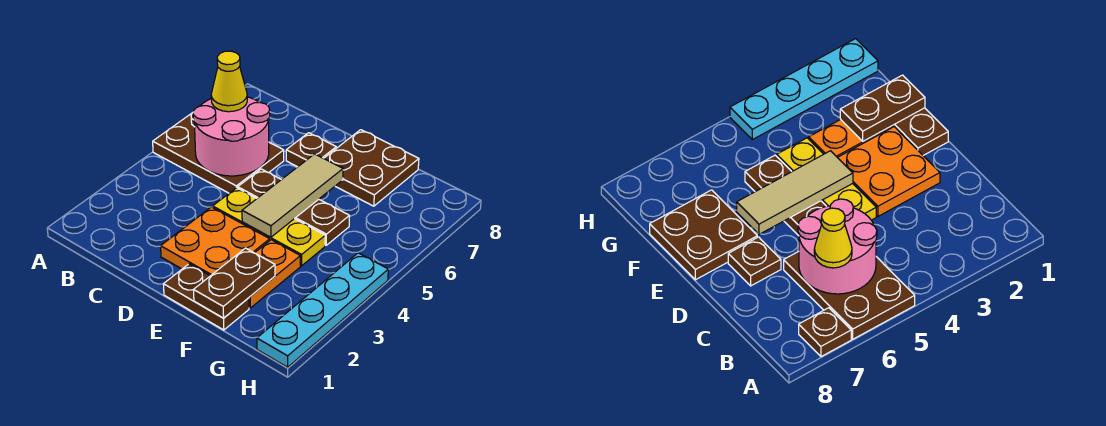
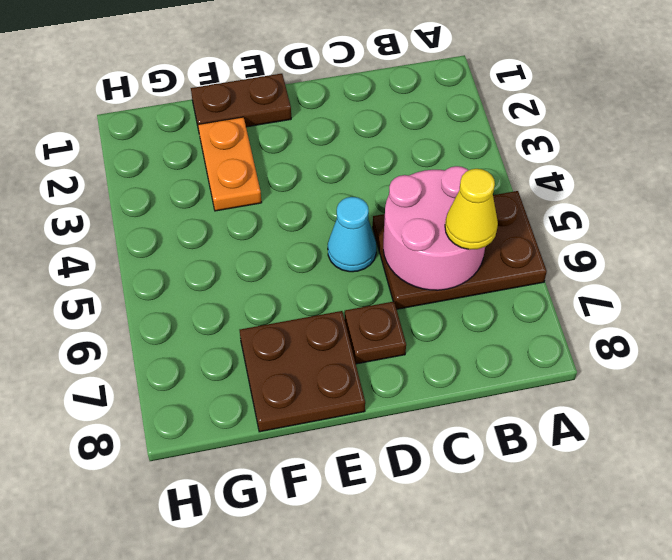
cyan cone D5 level 1 -> brown plate D5:F5 level 1
none -> brown plate A7 level 1
none -> orange plate D2:E3 level 1
none -> yellow plate D4:F4 level 1

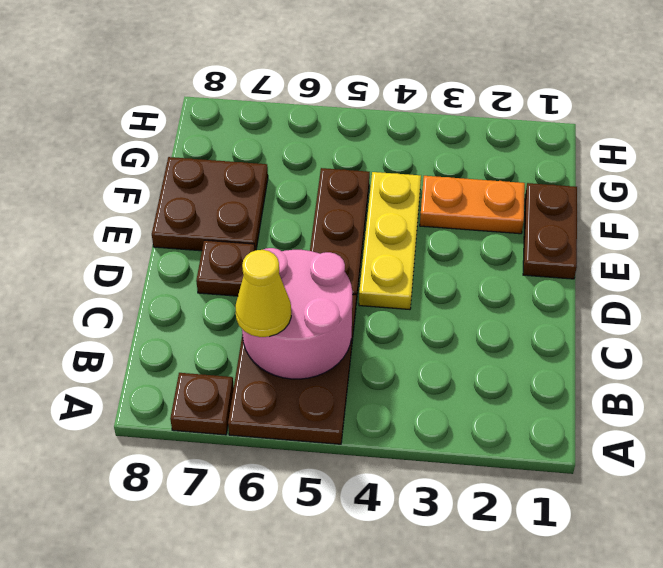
none -> orange plate D2:E3 level 1
none -> cyan plate H1:H4 level 1
none -> tan tile E4:E6 level 2

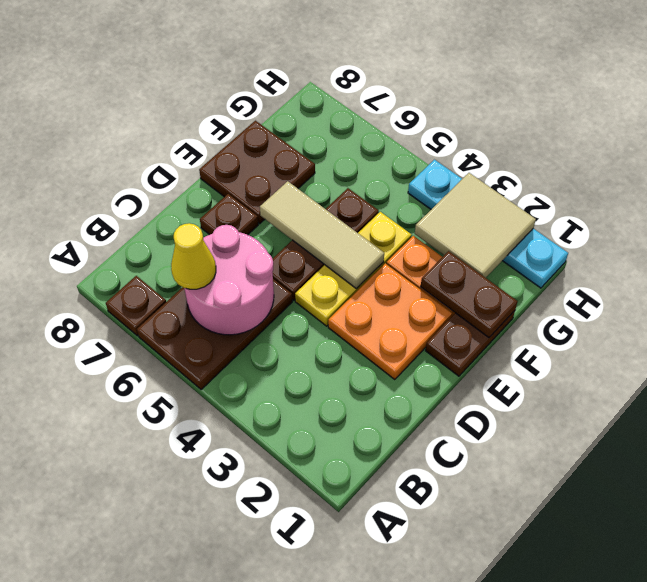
tan tile G2:H3 level 2 -> none

